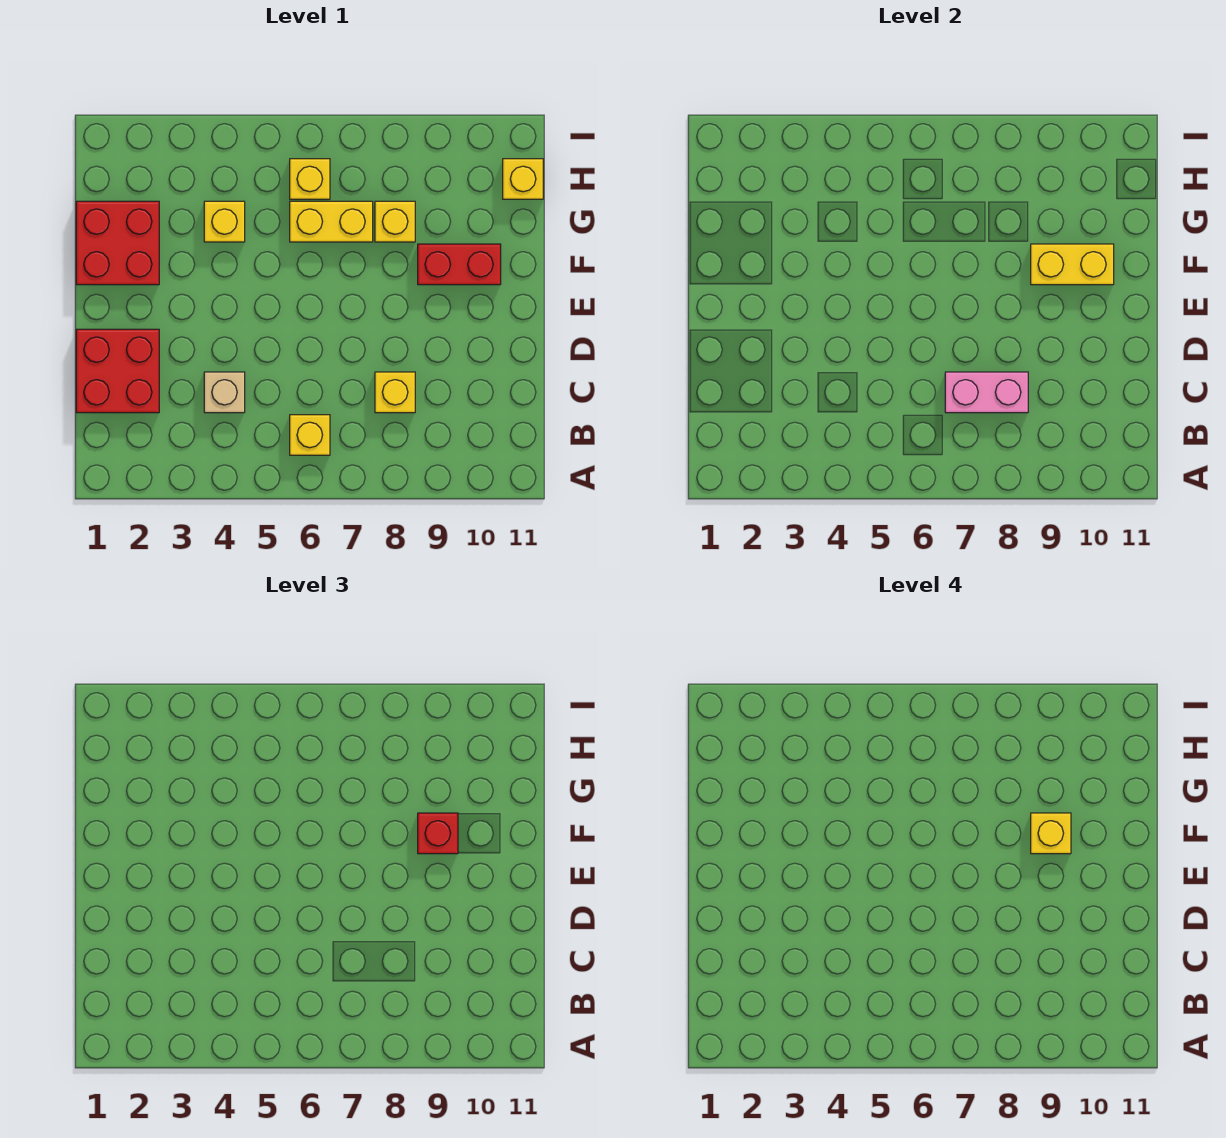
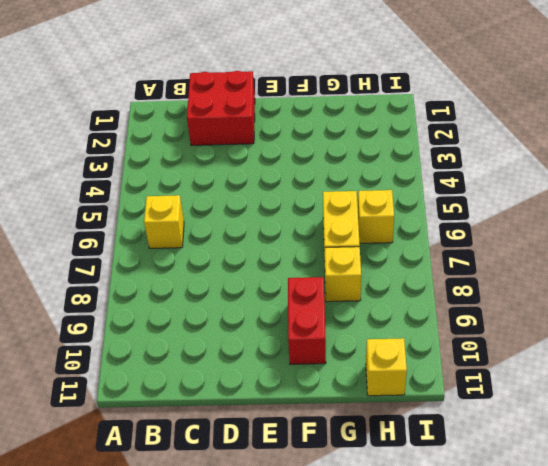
none -> tan brick C4 level 1
none -> yellow brick C8 level 1
none -> red brick F1:G2 level 1

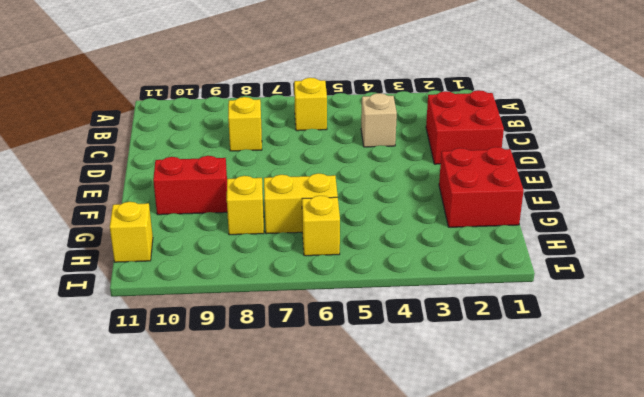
none -> yellow brick G4 level 1
none -> pink brick C7:C8 level 2
none -> yellow brick F9:F10 level 2

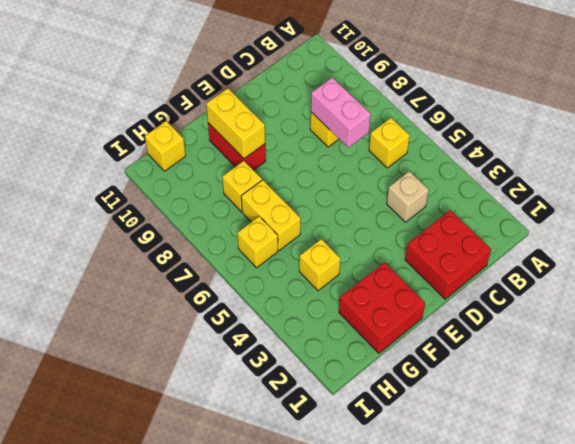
none -> red brick F9 level 3
none -> yellow brick F9 level 4

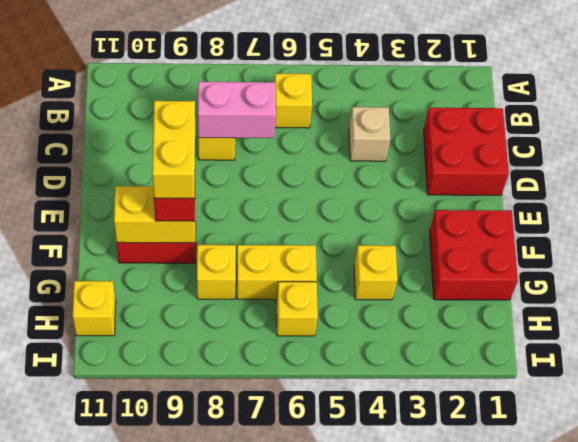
yellow brick E9:F9 level 4 -> yellow brick F9 level 4

